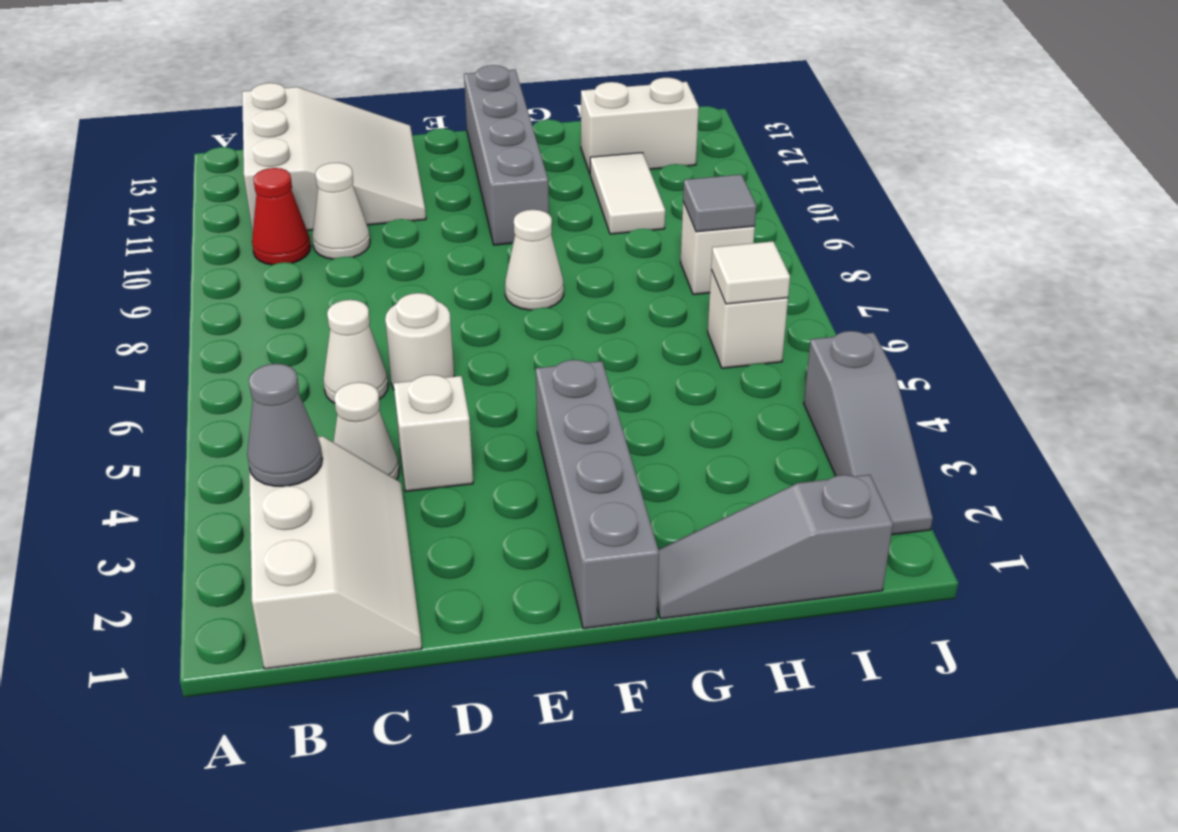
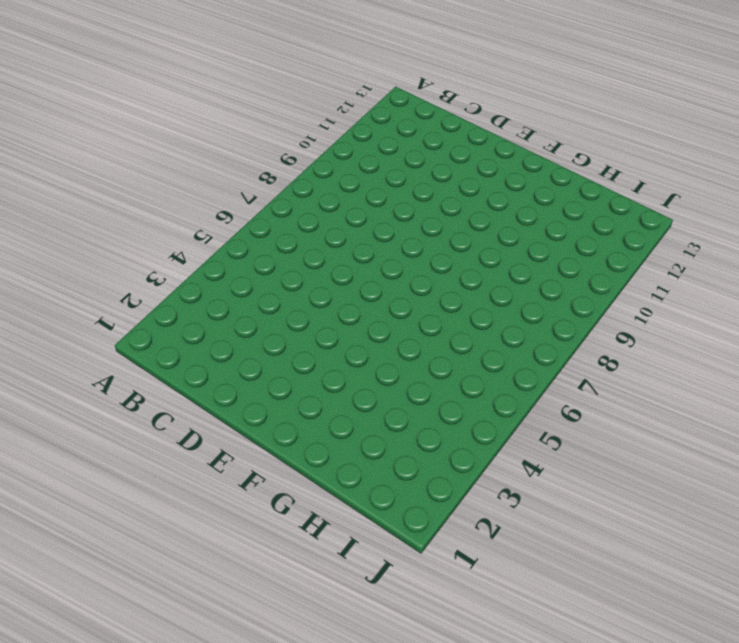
none -> white slope B1:C3 level 1 top B
none -> red cone B10 level 1
none -> white slope B11:D13 level 1 top B

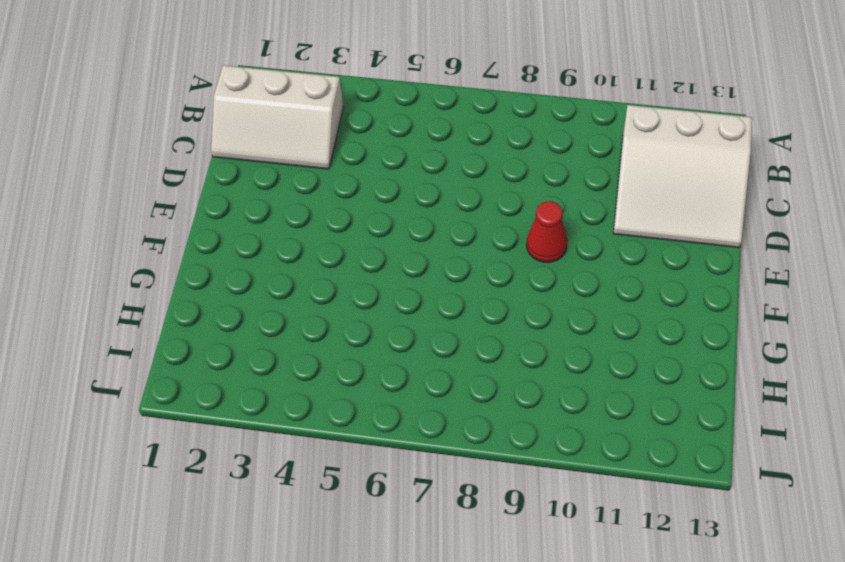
red cone E9 level 1 -> red cone B10 level 1
none -> white cone C4 level 1
none -> white cone C6 level 1
none -> white cone C10 level 1

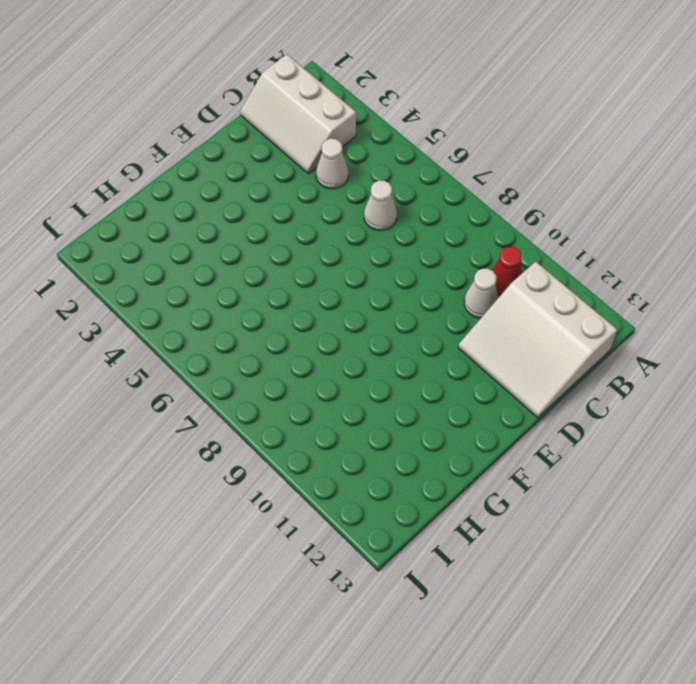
none -> white brick D4 level 1
none -> white round brick D6 level 1
none -> grey brick F1:F4 level 1

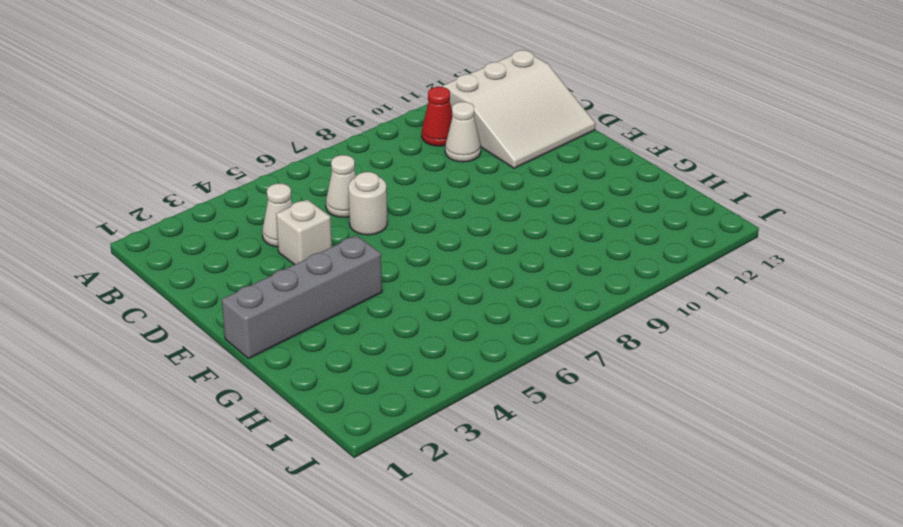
none -> white slope B1:C3 level 1 top B
none -> white cone F8 level 1
none -> grey brick F10:F13 level 1

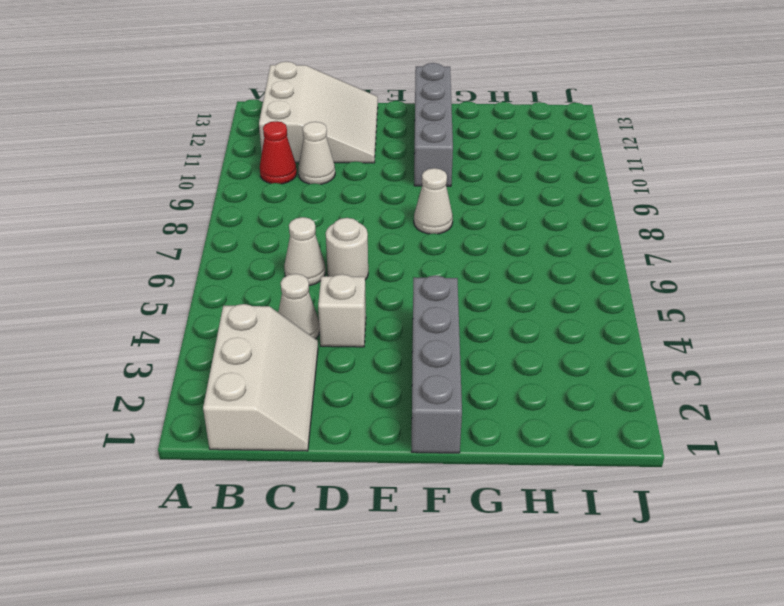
none -> grey slope G1:I1 level 1 top I
none -> white tile H10:H11 level 1
none -> white brick H12:I12 level 1

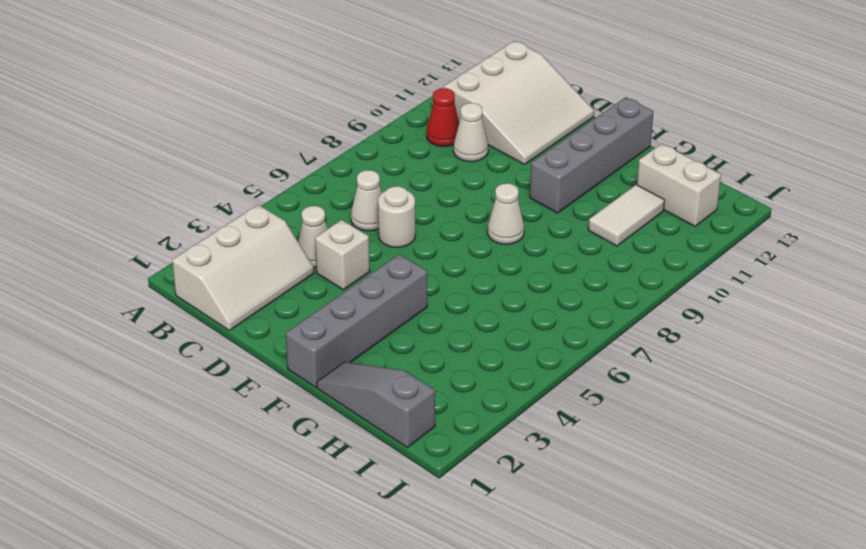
none -> white brick I6 level 1
none -> white brick I8 level 1
none -> grey slope J2:J4 level 1 top 4

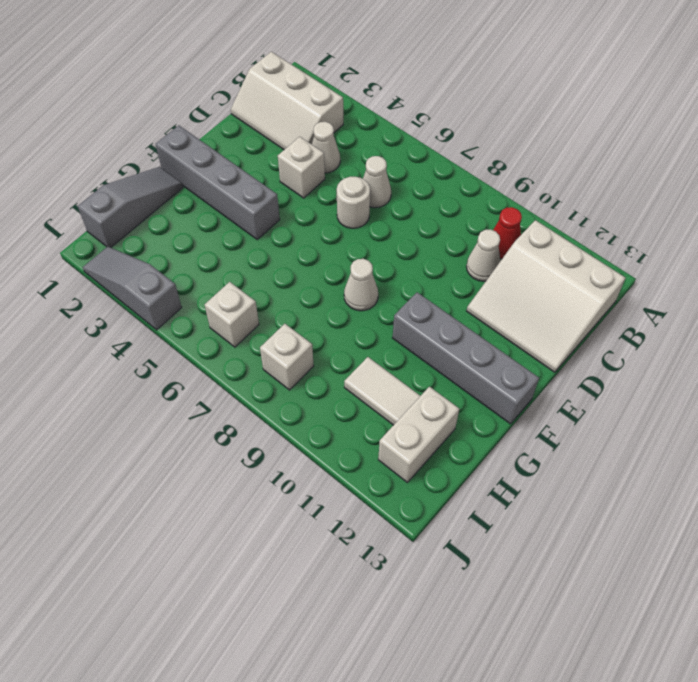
none -> grey cone B3 level 2
none -> white tile I6 level 2
none -> grey tile I8 level 2

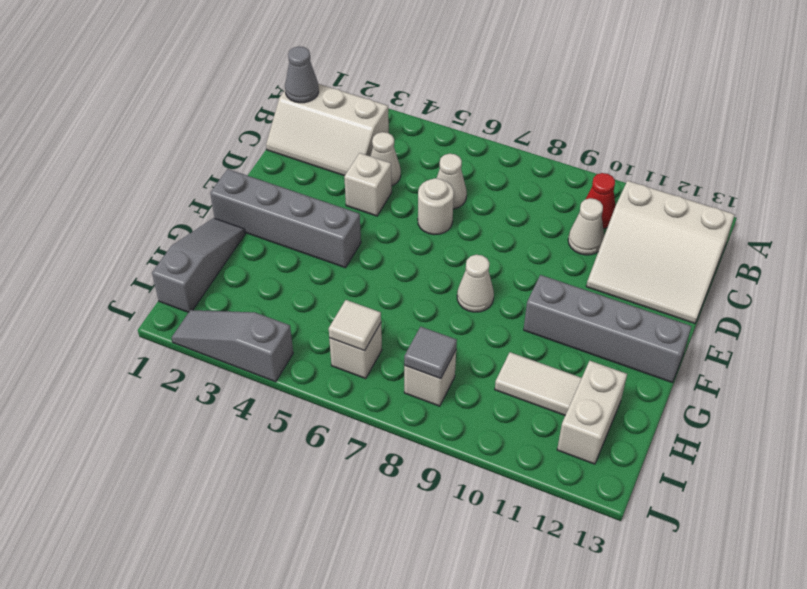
grey cone B1 level 2 -> grey cone B3 level 2

